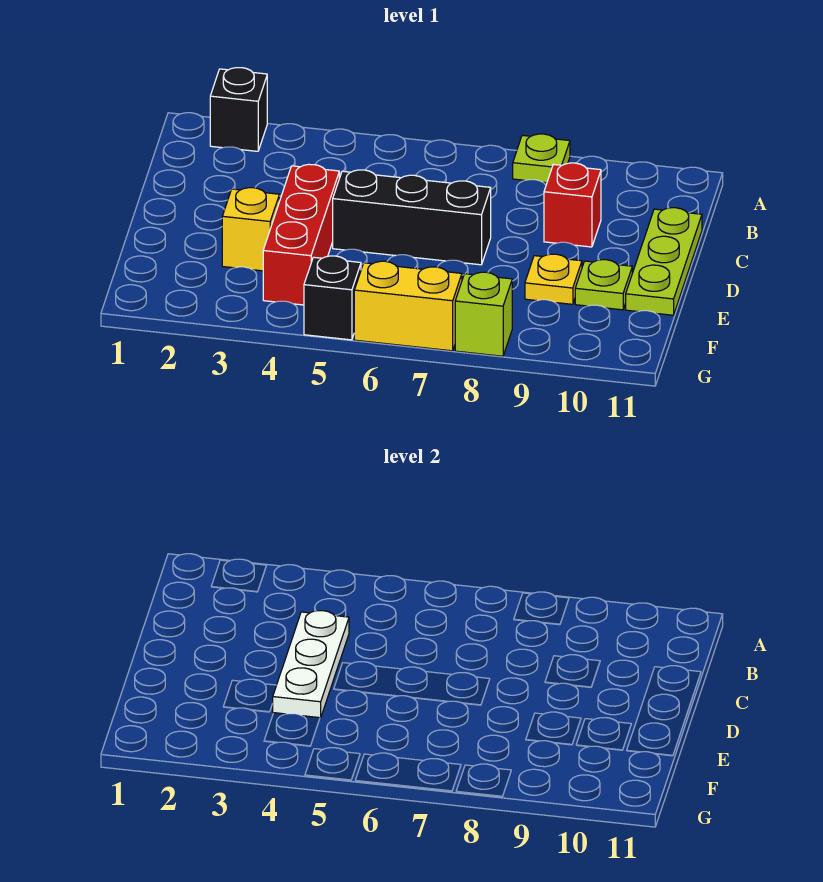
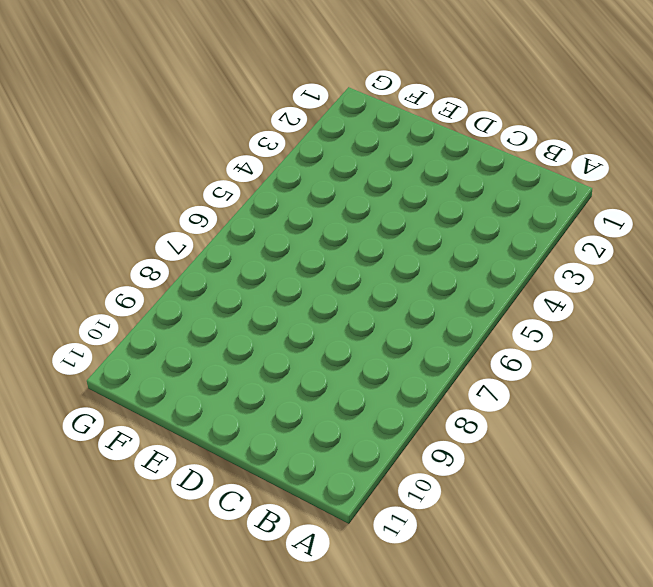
none -> black brick A2 level 1
none -> lime plate A8 level 1
none -> red brick C9 level 1

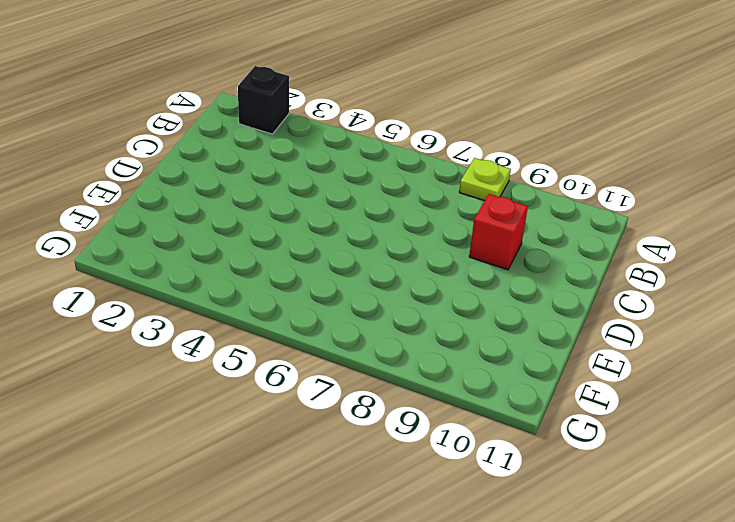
none -> lime plate C11:E11 level 1
none -> red brick D4:F4 level 1
none -> black brick D5:D7 level 1

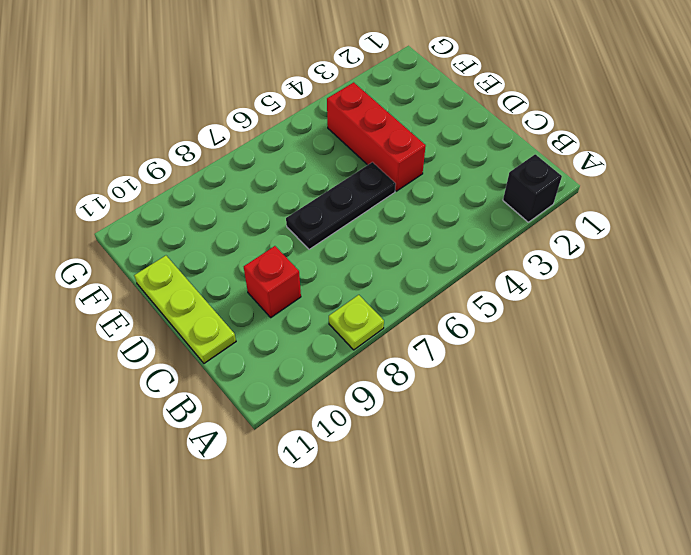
black plate D5:D7 level 1 -> black brick D5:D7 level 1
none -> yellow brick E3 level 1
none -> yellow plate E9 level 1
none -> lime plate E10 level 1

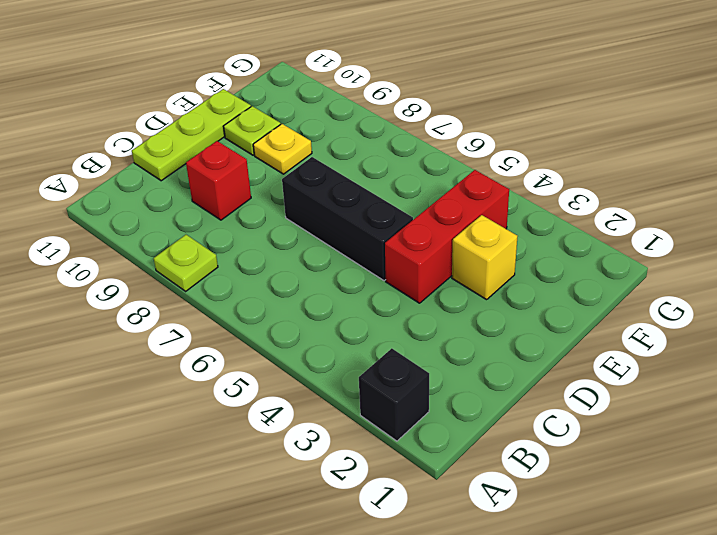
none -> black brick G5 level 1
none -> yellow brick G6:G7 level 1
none -> lime brick G8 level 1

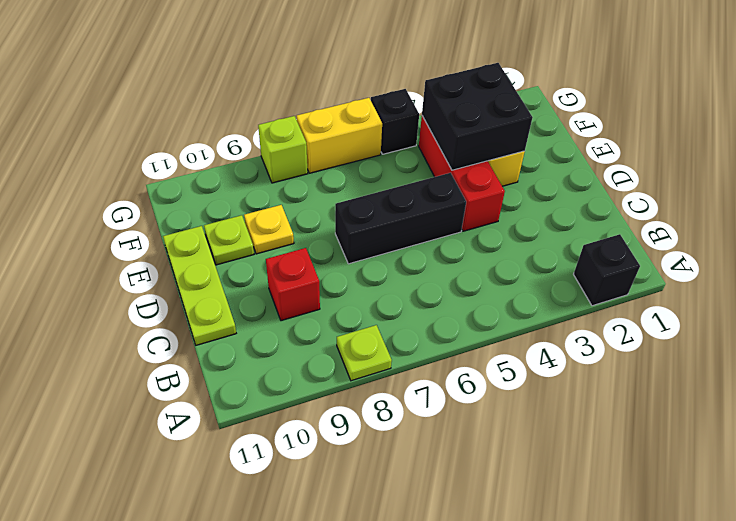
black brick E3:F4 level 2 -> white plate C4:E4 level 2

